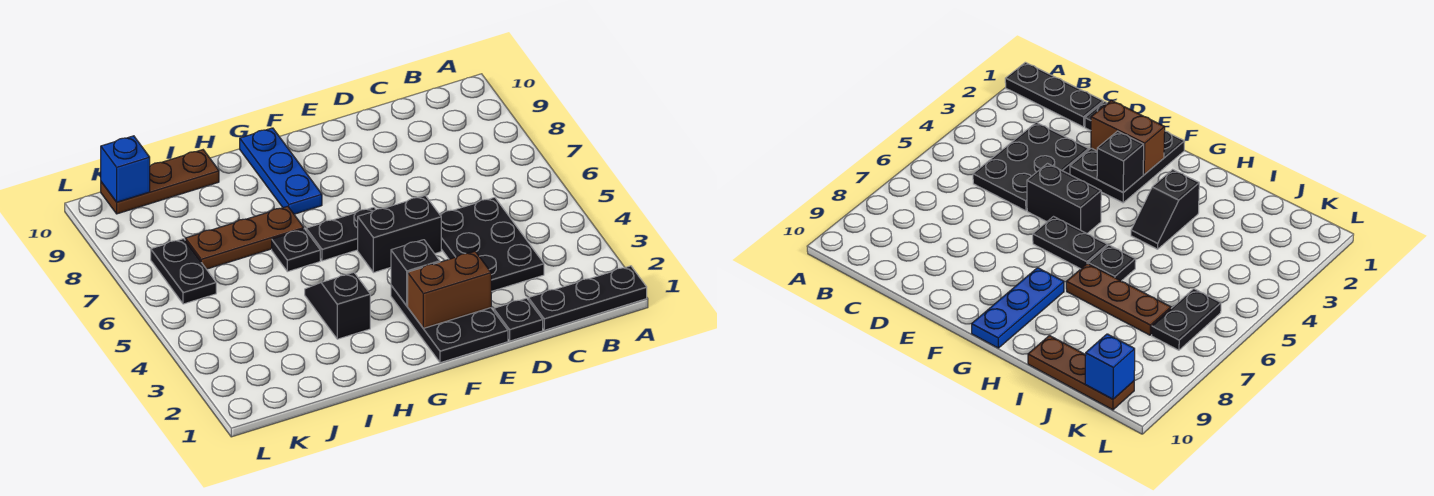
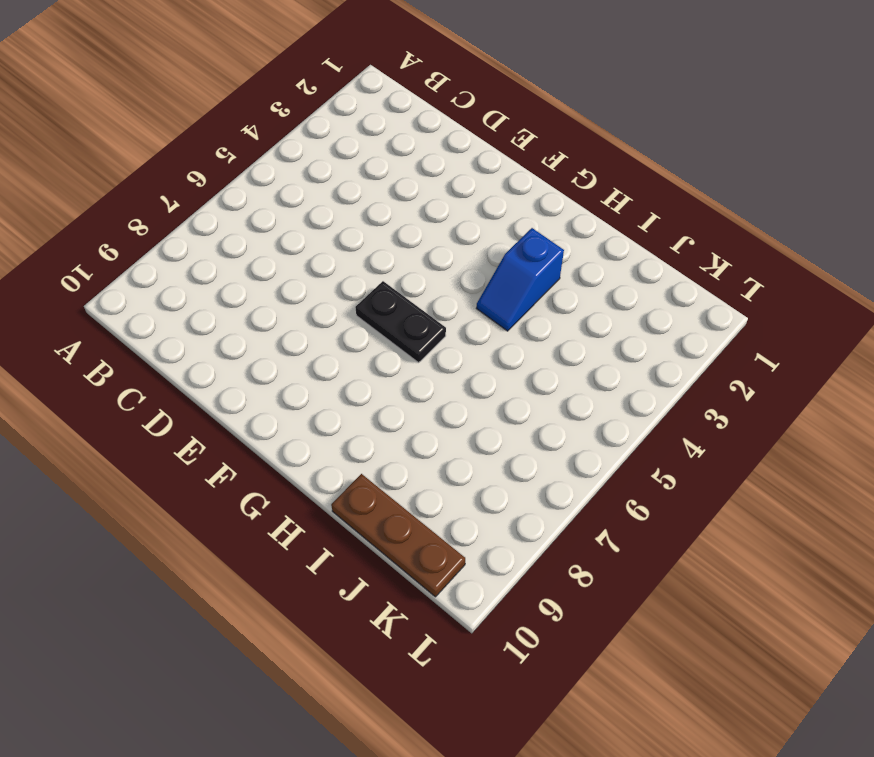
blue slope H3:H4 level 1 top 3 -> black slope H3:H4 level 1 top 3
none -> black plate A1:C1 level 1
none -> black plate C3:D5 level 1
none -> black plate D1 level 1

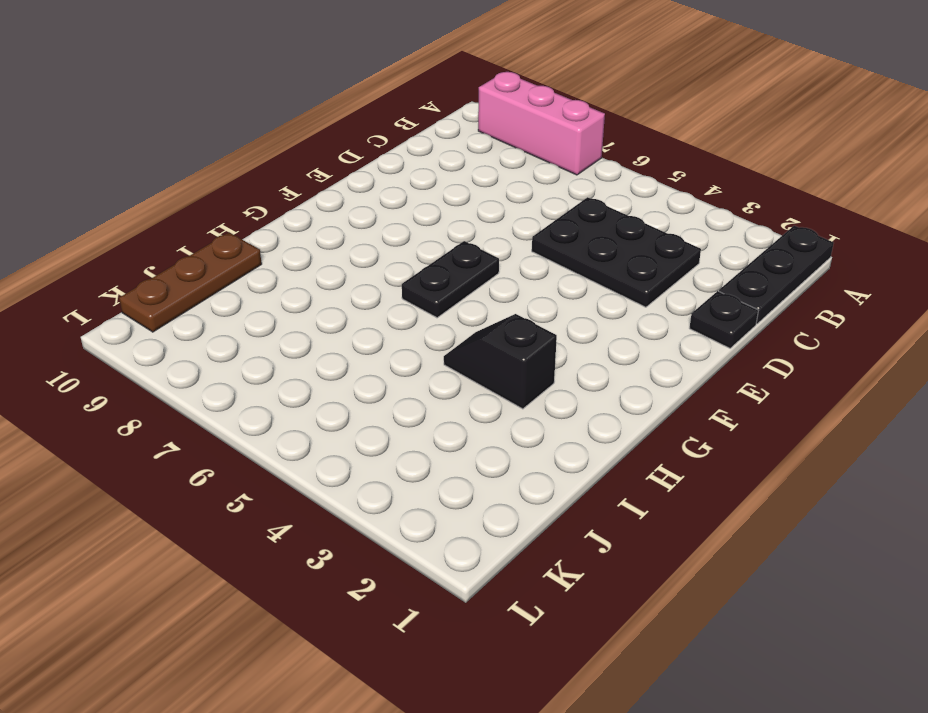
pink brick A7:A9 level 1 -> none
none -> black plate E1:F3 level 1
none -> black brick E5:F5 level 1
none -> blue plate G8:G10 level 1

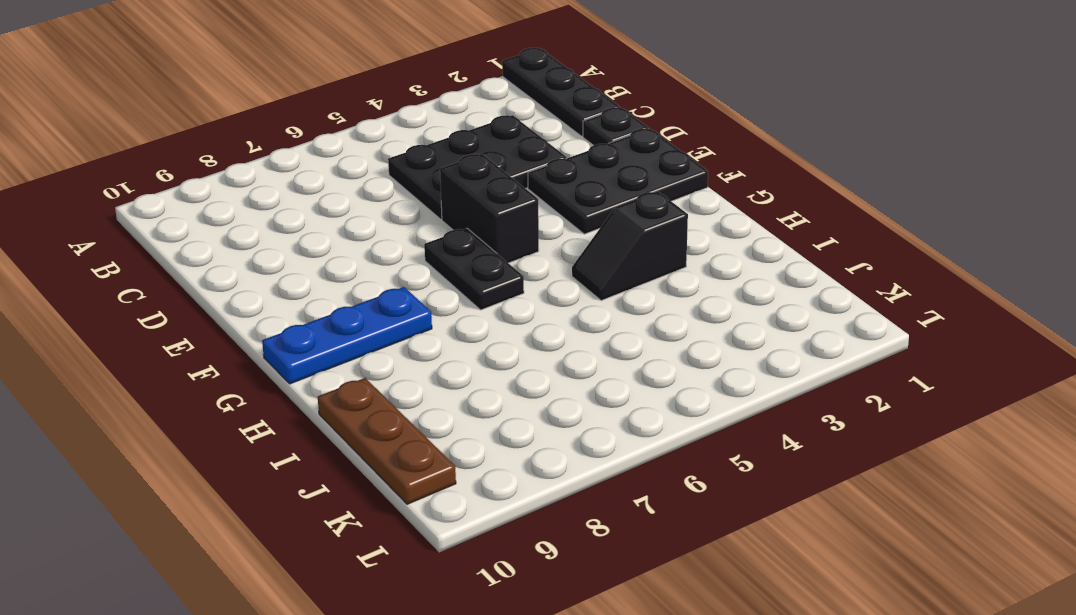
none -> black plate H6 level 1
none -> brown plate H7:J7 level 1
none -> black plate K6:K7 level 1

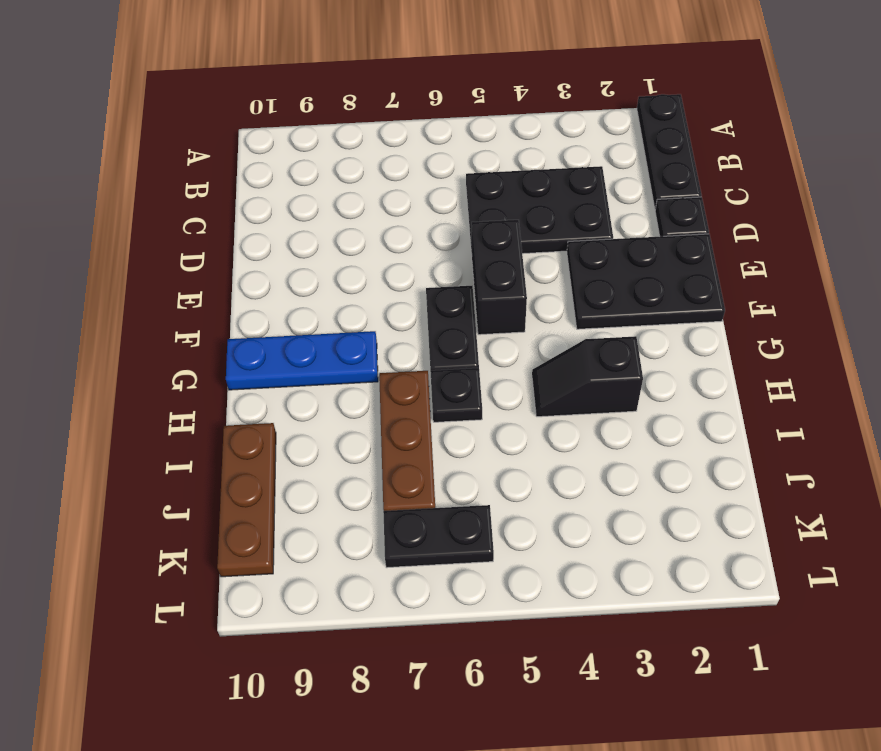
none -> brown brick E2:F2 level 2
none -> black brick F3 level 2
none -> blue brick K10 level 2

